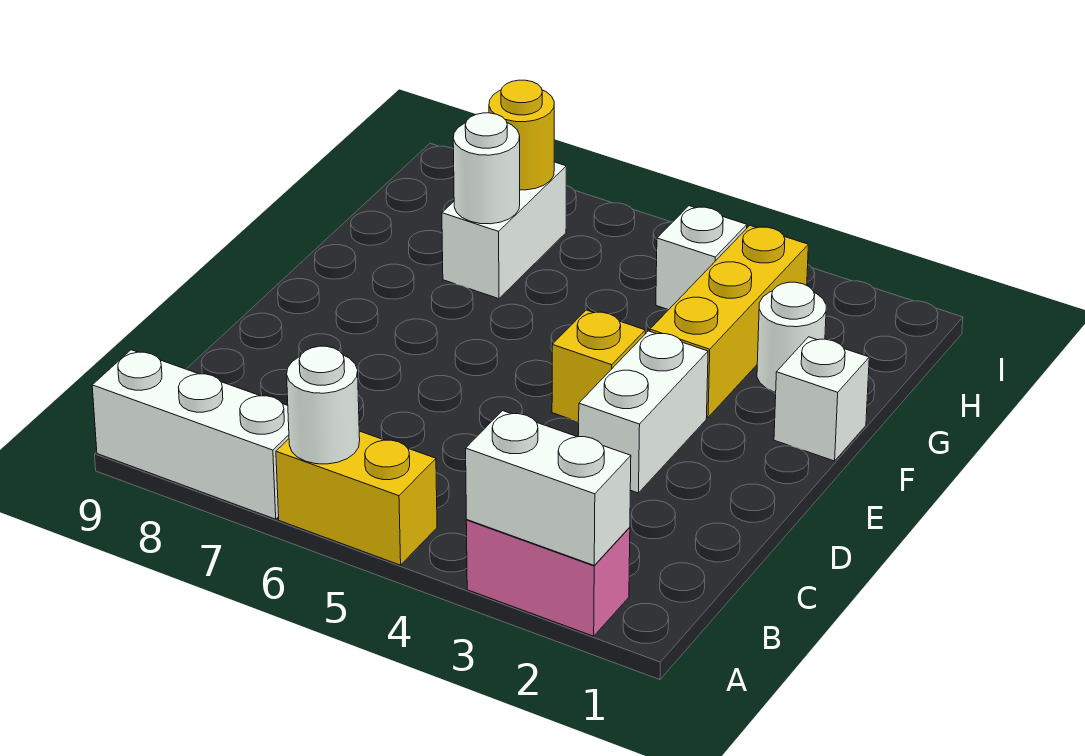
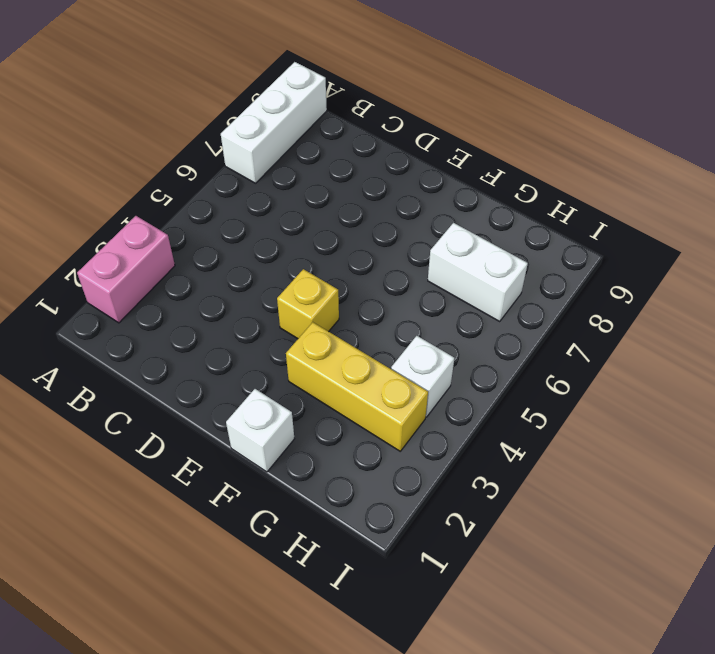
none -> yellow brick A5:A6 level 1
none -> white brick D3:E3 level 1
none -> white round brick G2 level 1

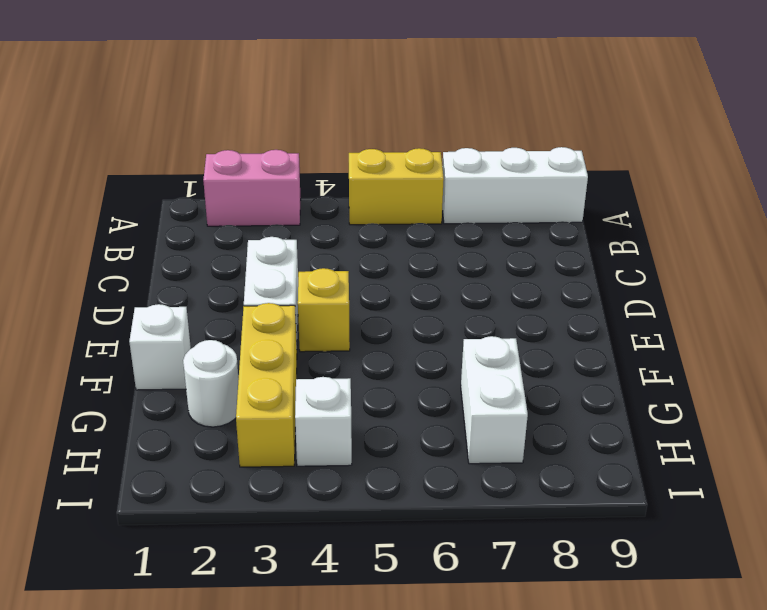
none -> white brick A2:A3 level 2
none -> white round brick A6 level 2
none -> white round brick G7 level 2

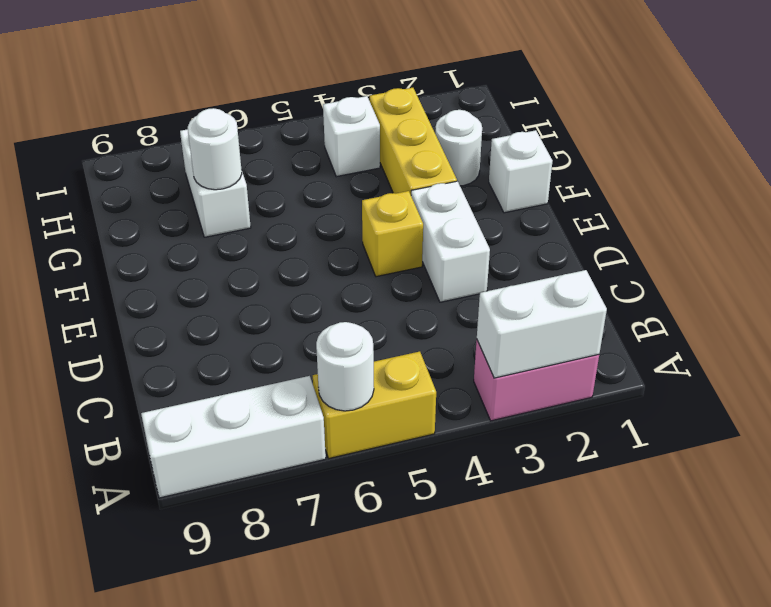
none -> yellow round brick H7 level 2

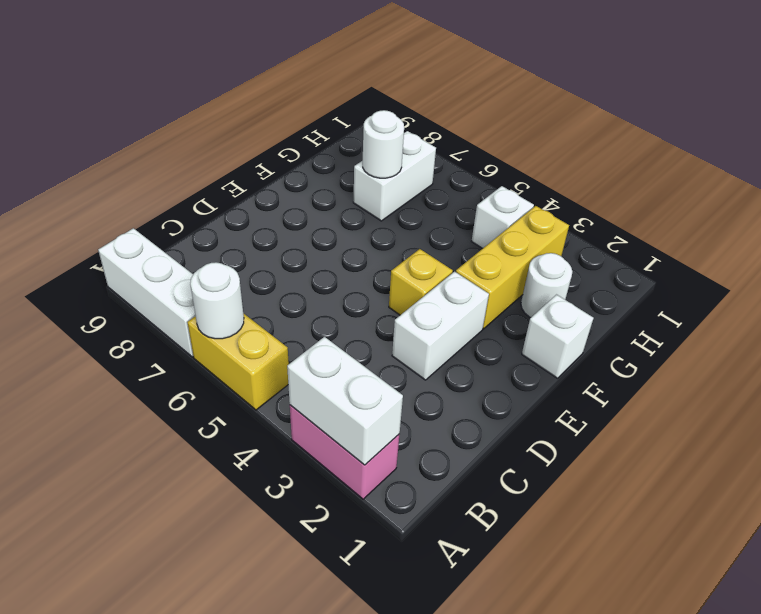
none -> yellow round brick H7 level 2

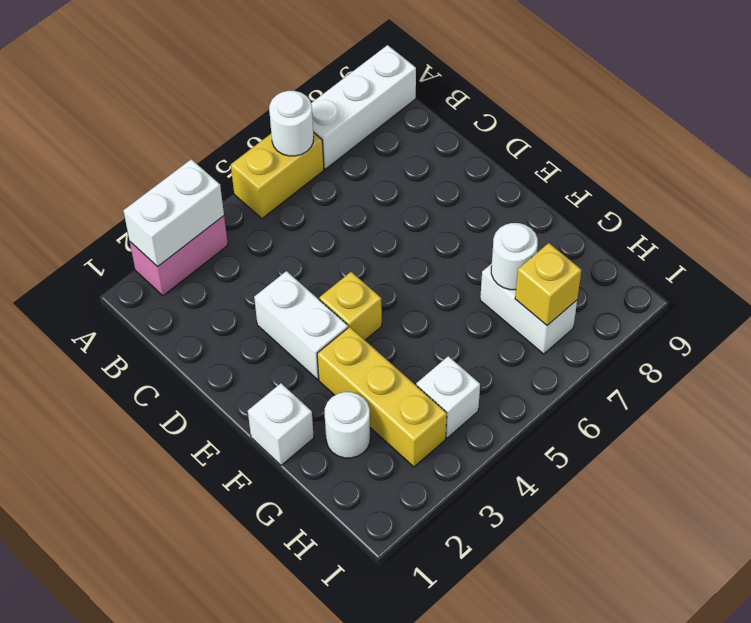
yellow brick H7 level 2 -> yellow round brick H7 level 2

